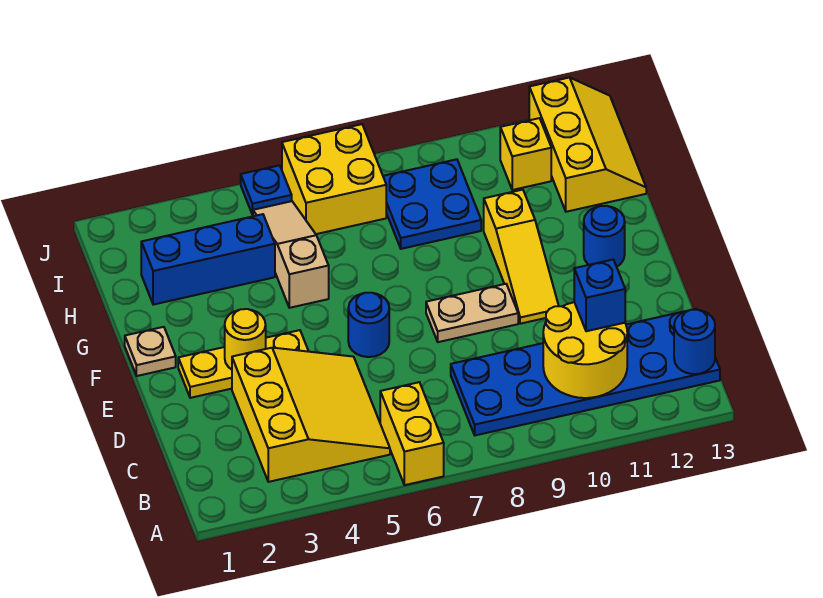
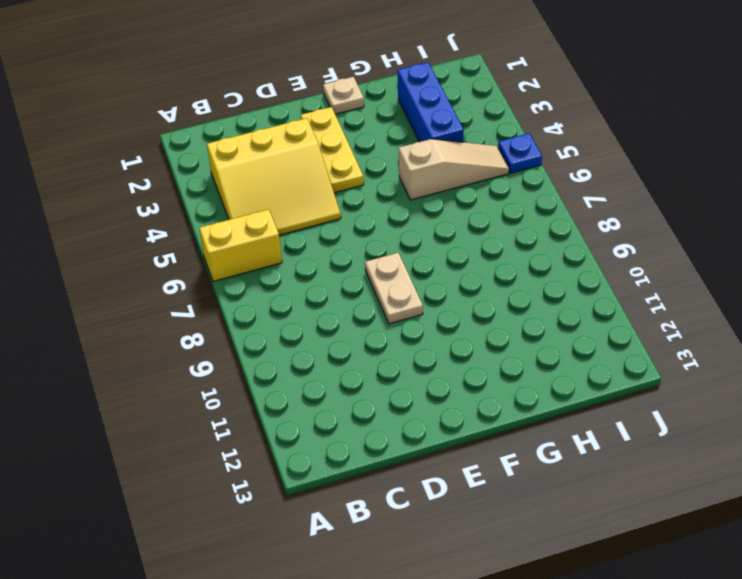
none -> blue plate B8:C13 level 1
none -> blue round brick E6 level 1
none -> yellow slope E10:G10 level 1 top G

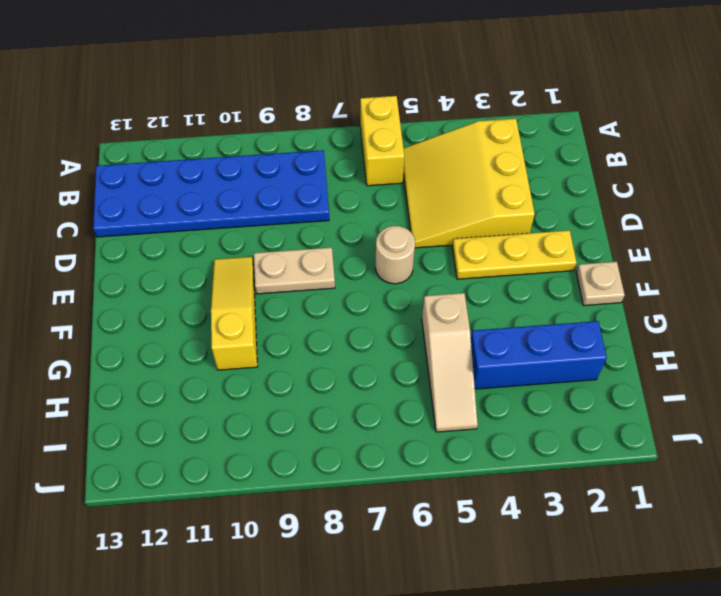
tan round brick E6 level 1 -> blue round brick E6 level 1
none -> blue round brick F12 level 1
none -> blue plate H8:I9 level 1
none -> yellow slope H12:J13 level 1 top 12

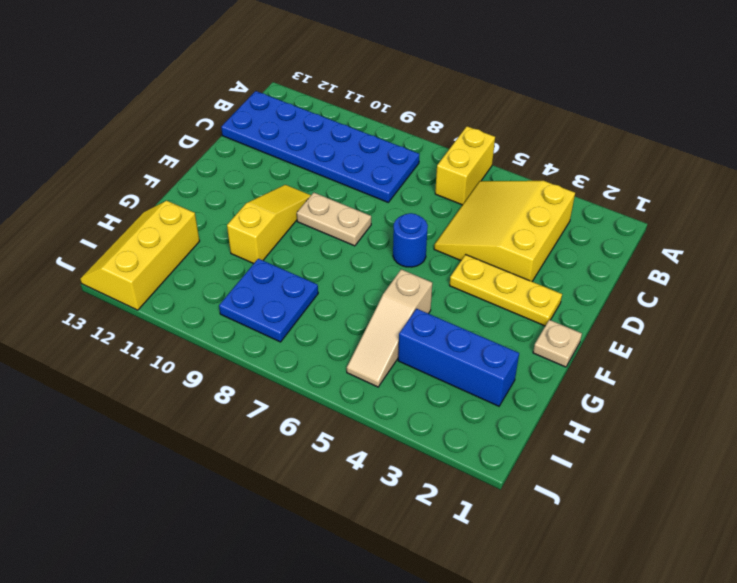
none -> blue round brick F12 level 1
none -> yellow brick I6:J7 level 1
none -> yellow brick I11 level 1

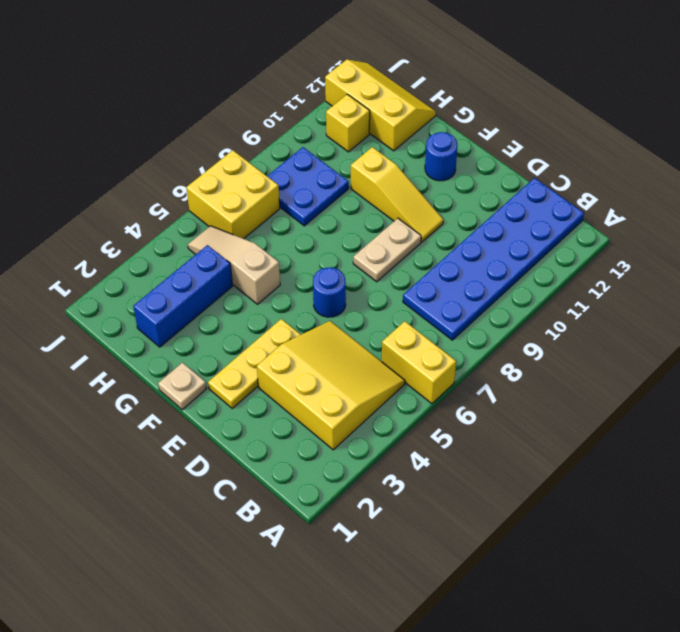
none -> blue plate J5 level 1
none -> yellow round brick B10:C11 level 2
none -> blue round brick B13 level 2

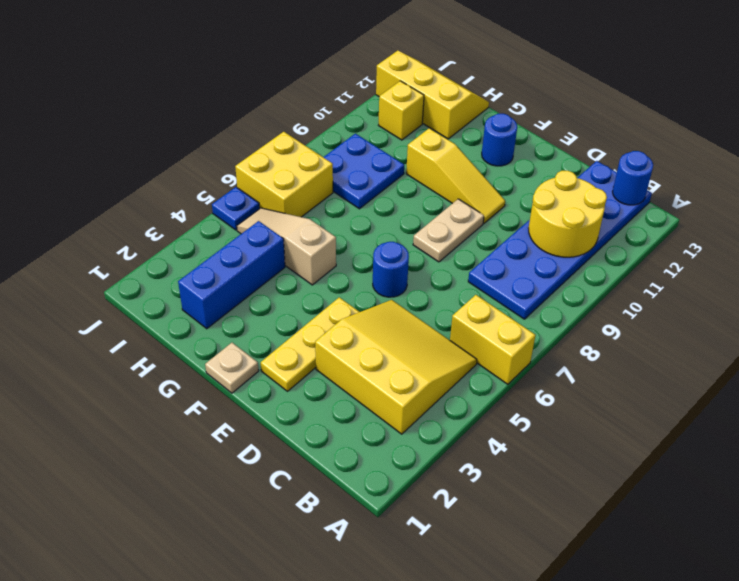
none -> yellow round brick E3 level 2
none -> blue brick C11 level 3

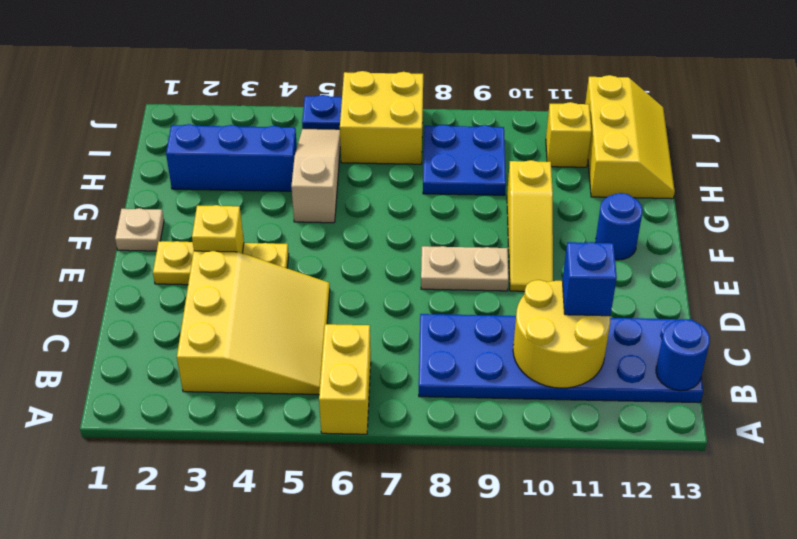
yellow brick E3 level 2 -> yellow round brick E3 level 2
none -> blue round brick E6 level 1

